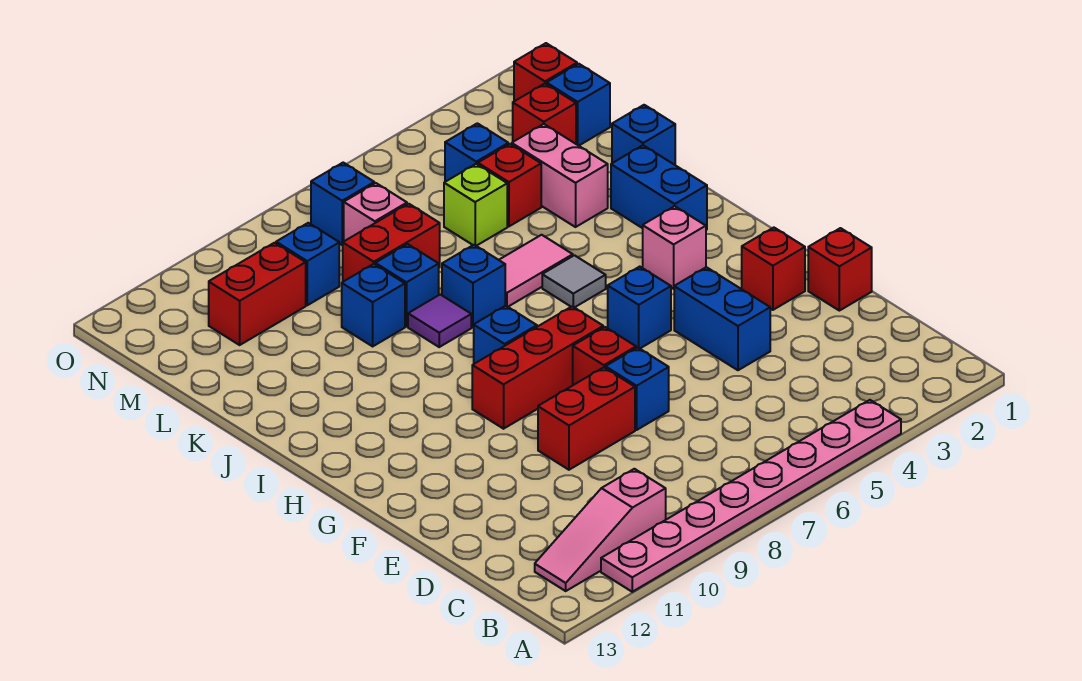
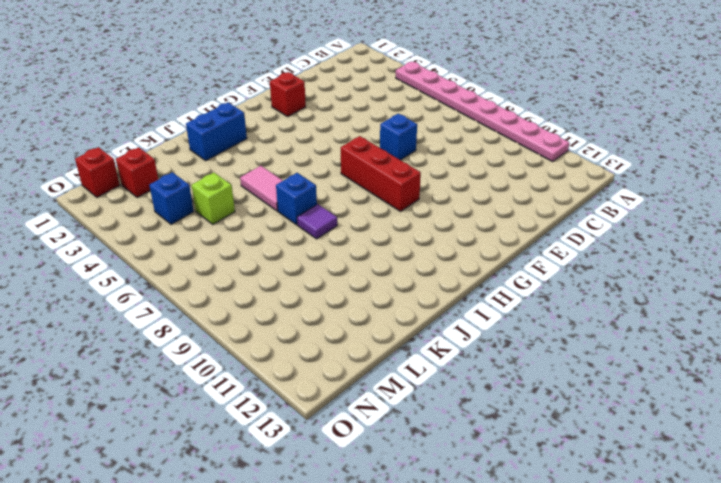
none -> pink slope B10:B12 level 1 top 10
none -> red brick E1 level 1
none -> blue brick E4:F4 level 1
none -> red brick E8:E9 level 1

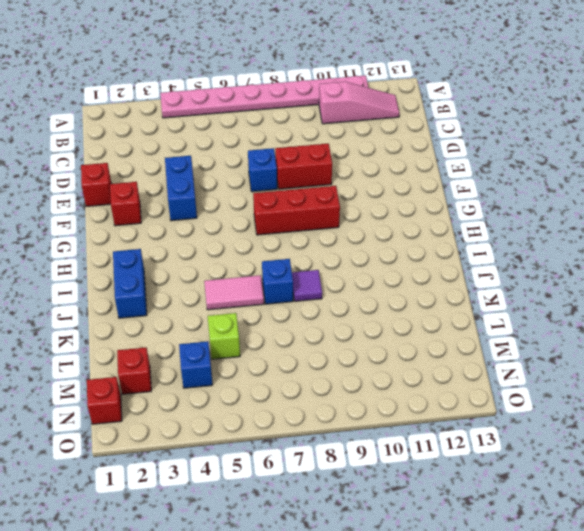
none -> red brick F7 level 1
none -> blue brick G5 level 1
none -> pink brick H3 level 1
none -> blue brick H8 level 1

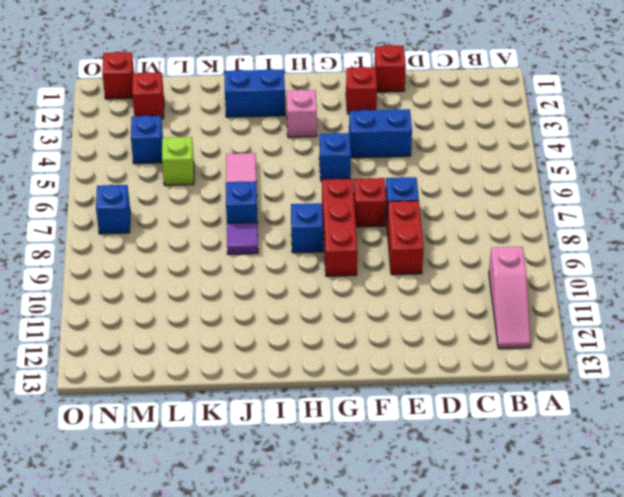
none -> pink plate A4:A11 level 1
none -> grey tile I5 level 1
none -> blue brick K1 level 1
none -> pink brick K3:L3 level 1

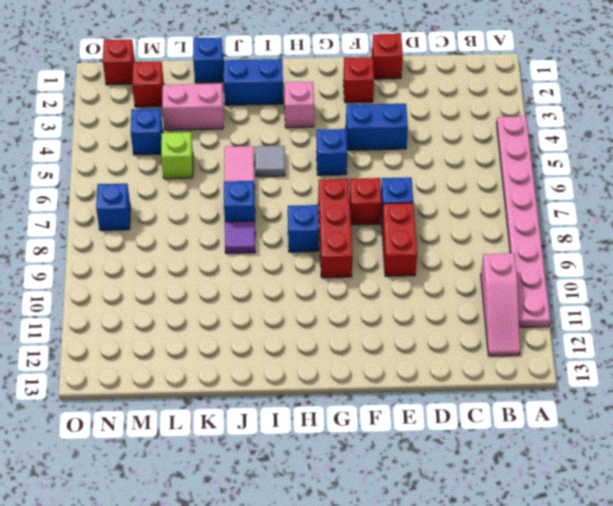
none -> blue brick K8 level 1
none -> blue brick K9 level 1
none -> red brick L4 level 1
none -> red brick L7:L8 level 1

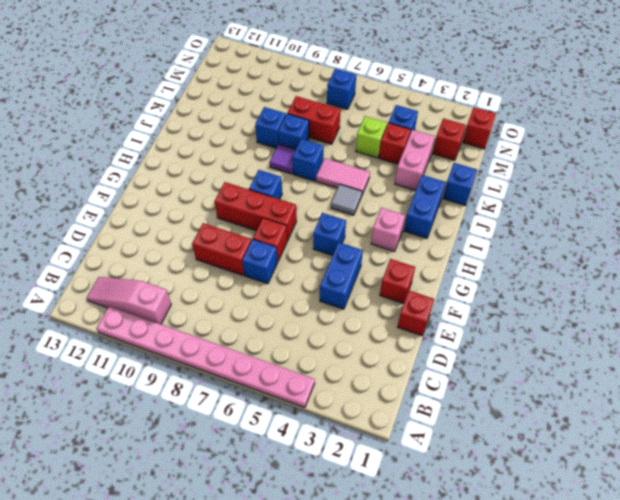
none -> blue brick M1 level 1
none -> pink brick M7 level 1
none -> blue brick M9 level 1
none -> red brick M10:M11 level 1

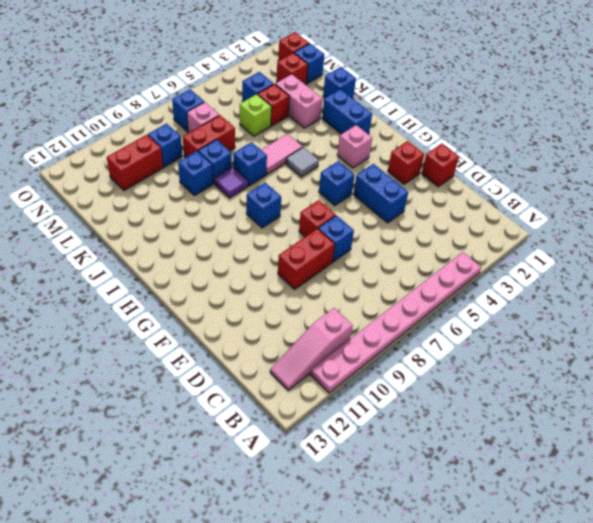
none -> red brick G7:G9 level 1

